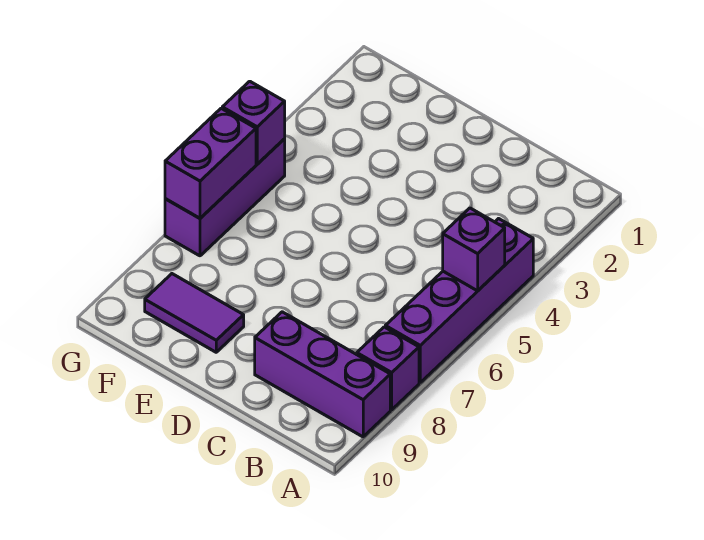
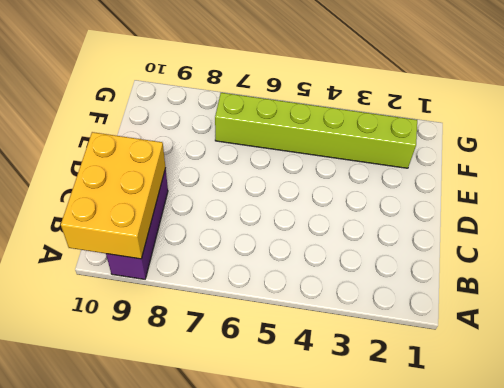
yellow brick A9:C10 level 2 -> none
lime brick F2:F7 level 1 -> none
none -> purple brick A4:A7 level 1
none -> purple brick A8 level 1

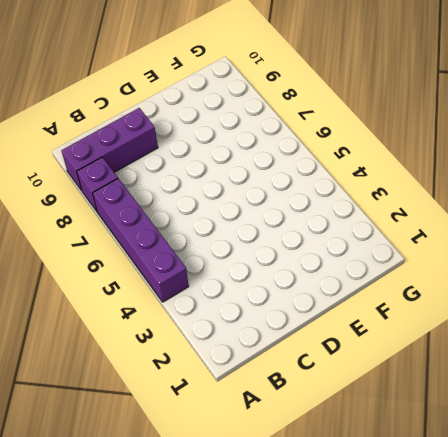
none -> purple tile E9:F9 level 1
none -> purple brick G5:G7 level 1

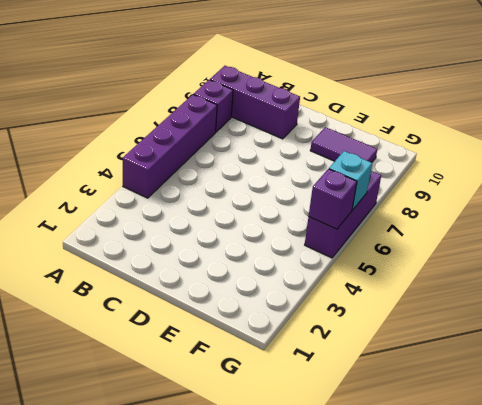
cyan brick G6 level 2 -> purple brick G6:G7 level 2
none -> purple brick A5 level 2

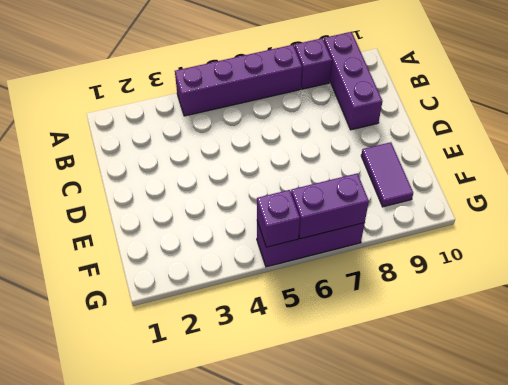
none -> purple brick A5 level 2

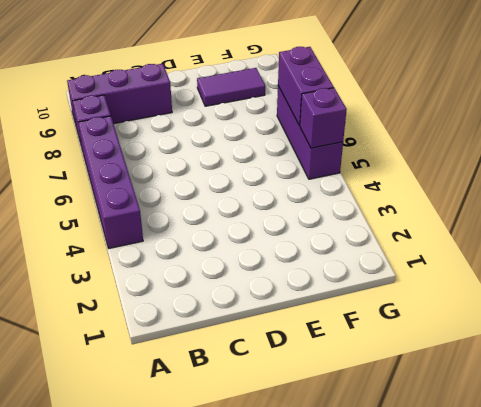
none -> purple brick A5 level 2

